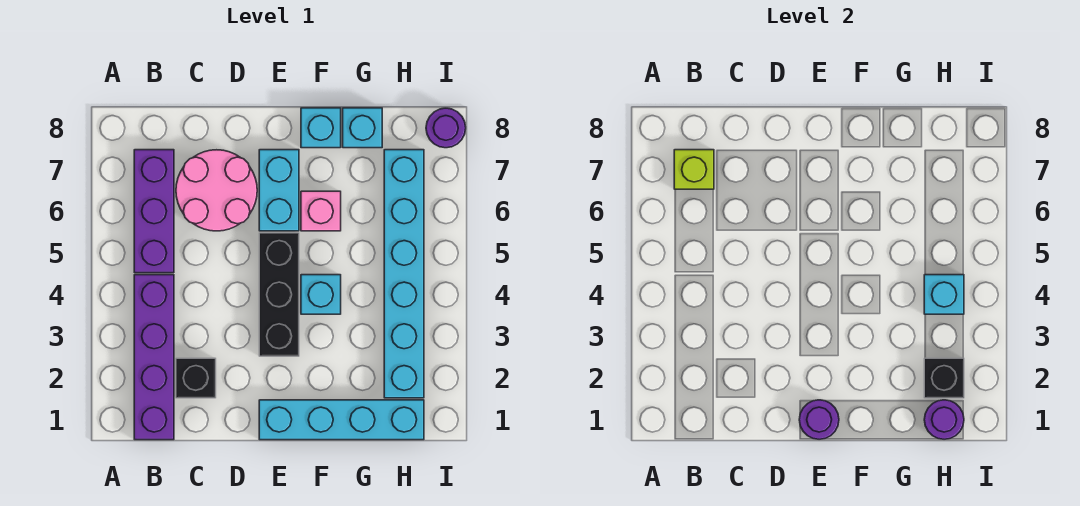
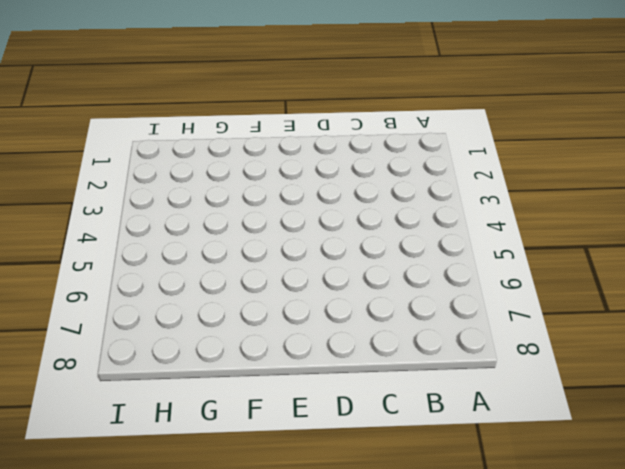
none -> purple brick B1:B4 level 1
none -> purple brick B5:B7 level 1
none -> black brick C2 level 1

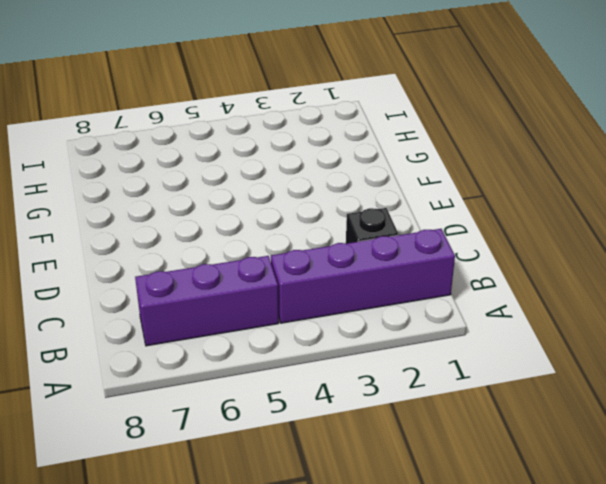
none -> pink round brick C6:D7 level 1
none -> cyan brick E1:H1 level 1
none -> black brick E3:E5 level 1

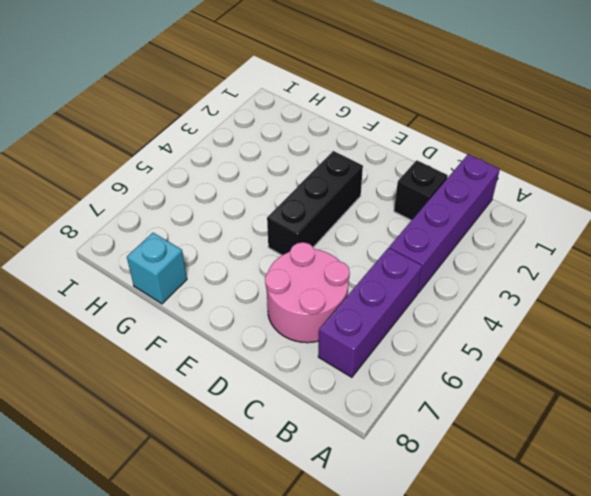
none -> cyan brick E1:H1 level 1
none -> cyan brick E6:E7 level 1
none -> cyan brick F4 level 1

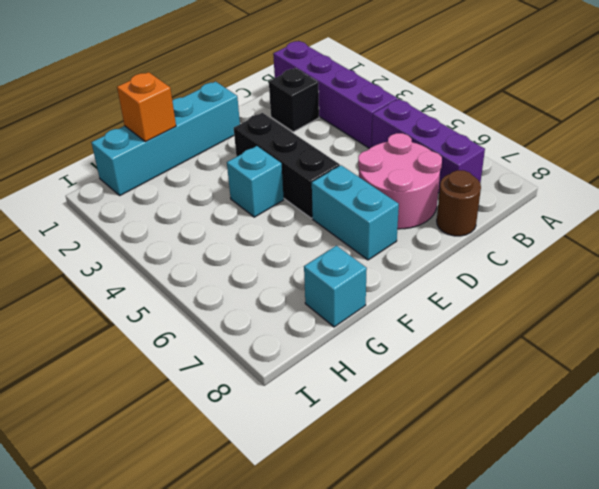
brown round brick C8 level 1 -> none
orange brick G1 level 2 -> none
none -> pink brick F6 level 1
none -> cyan brick F8 level 1
none -> cyan brick H2:H7 level 1

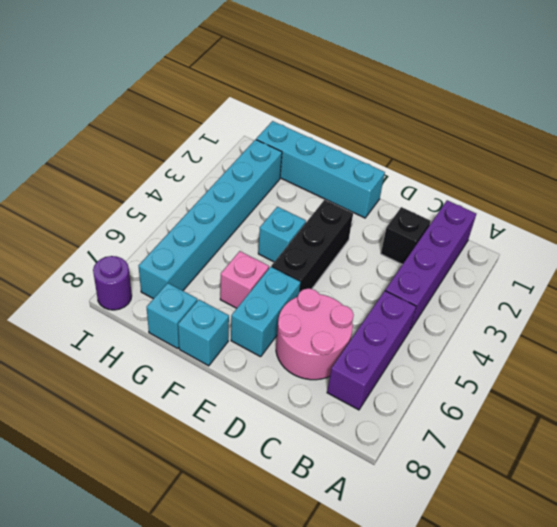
none -> lime brick B7 level 2
none -> purple round brick E1 level 2
none -> purple round brick H1 level 2

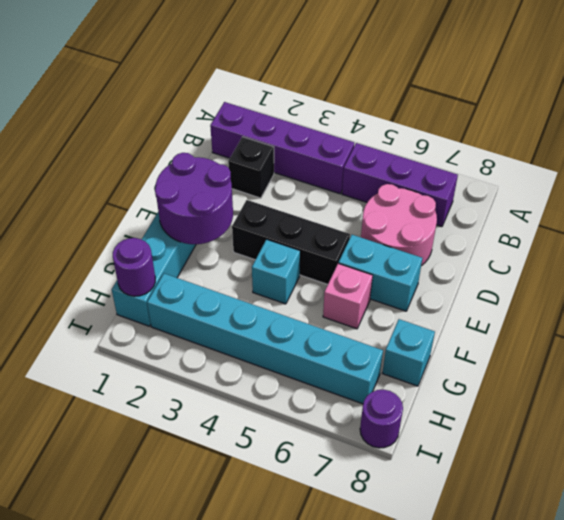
purple round brick E1:F2 level 2 -> purple round brick E1 level 2
none -> cyan brick F8 level 1
none -> lime brick B7 level 2
none -> black brick H2 level 2

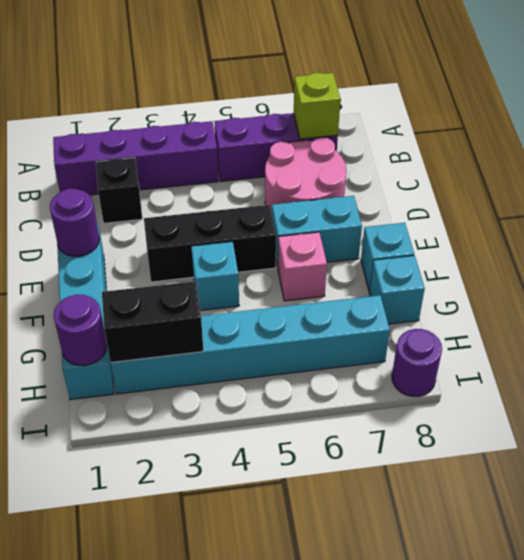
black brick H2:H3 level 2 -> black brick H2 level 2
none -> cyan brick H4 level 2

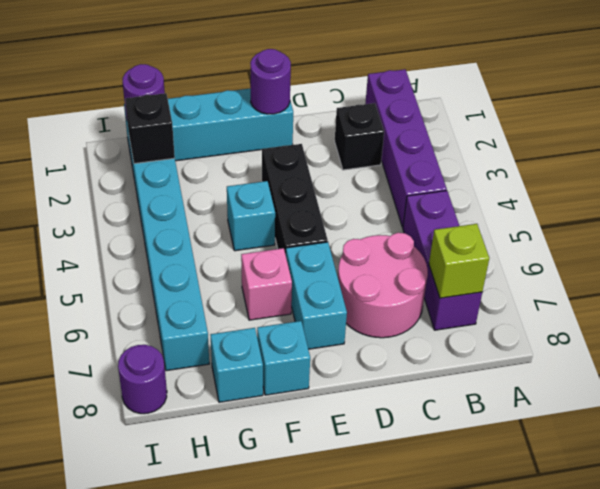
none -> cyan brick H4 level 2

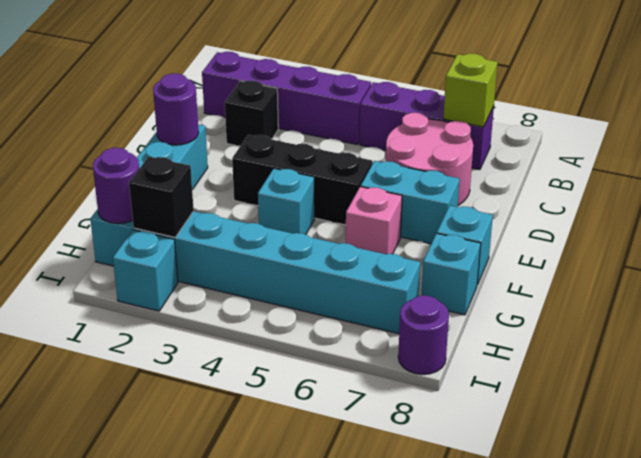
cyan brick I2 level 1 -> cyan brick H4 level 2

